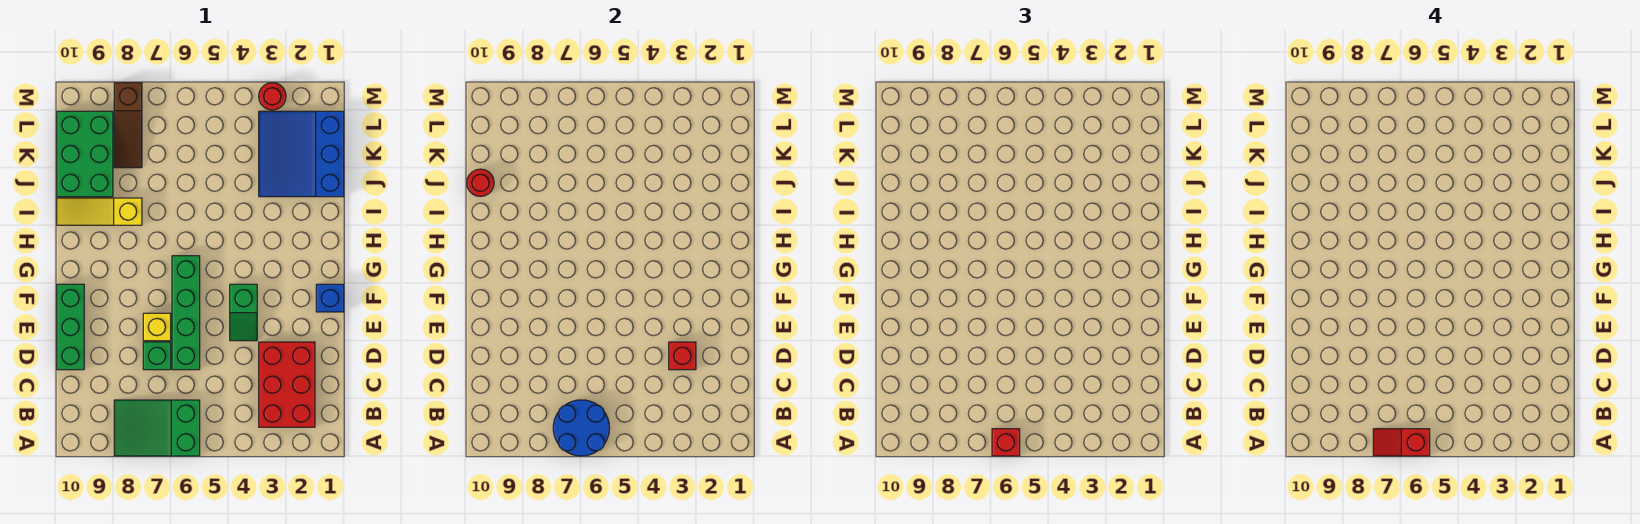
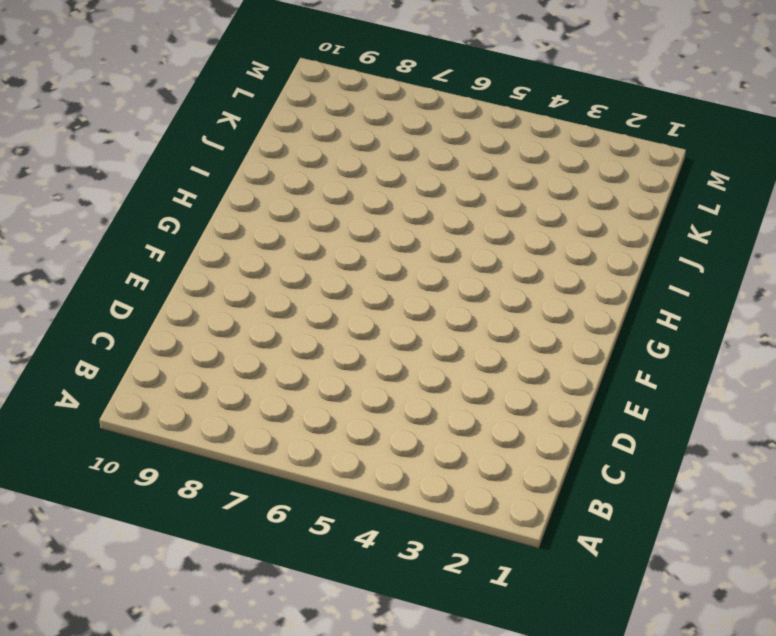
none -> green slope A6:B8 level 1 top 6
none -> red brick B2:D3 level 1
none -> green brick D6:G6 level 1

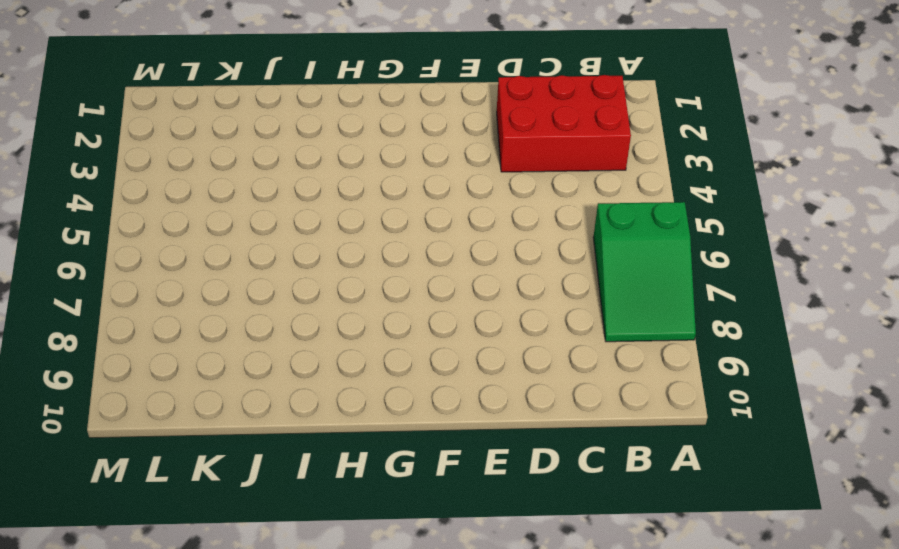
none -> green brick D6:G6 level 1
none -> green brick D7 level 1
none -> green brick D10:F10 level 1

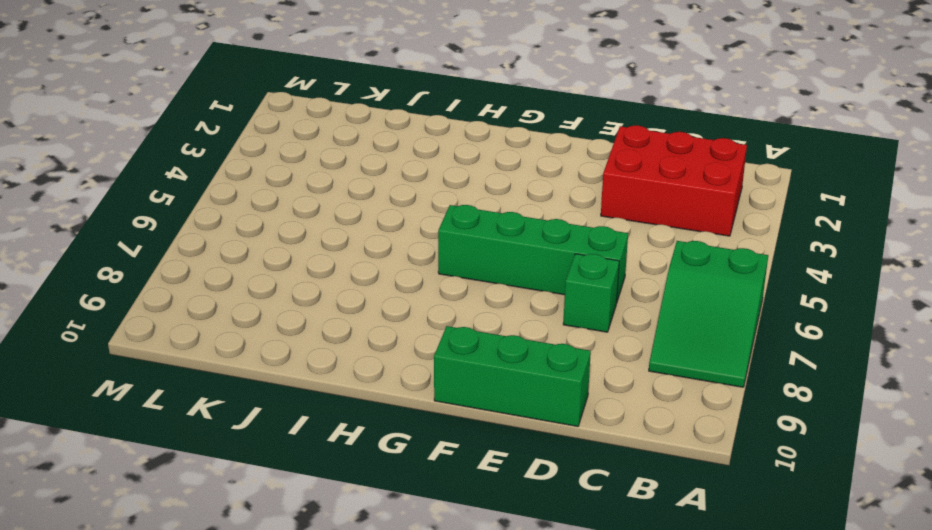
none -> green slope E4:F4 level 1 top F
none -> yellow brick E7 level 1
none -> blue brick F1 level 1

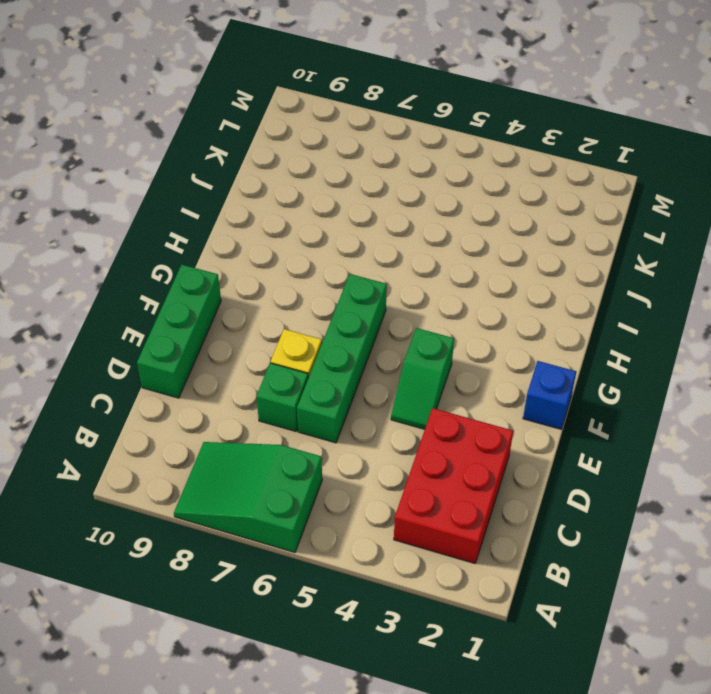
none -> yellow slope I8:I10 level 1 top 8
none -> blue slope J1:L3 level 1 top 1
none -> green brick J9:L10 level 1

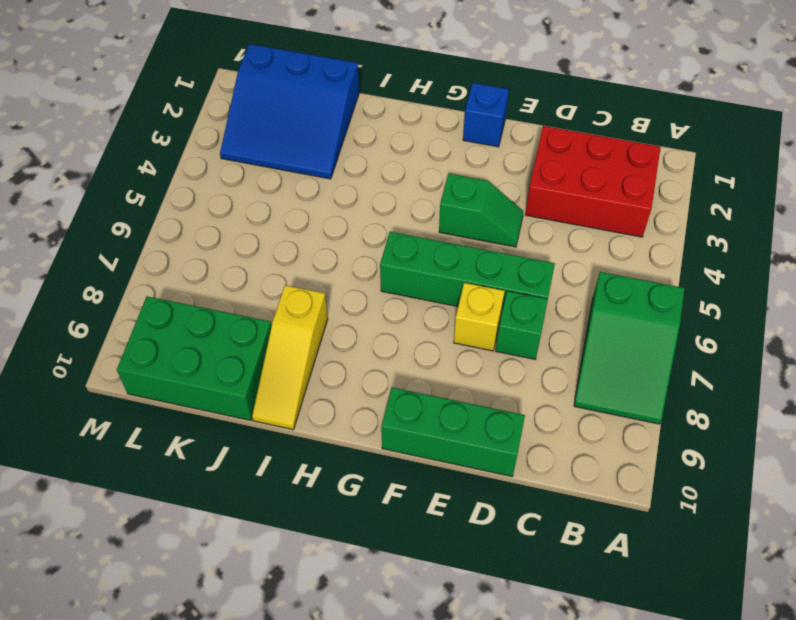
none -> brown slope K8:M8 level 1 top M
none -> red round brick M3 level 1
none -> blue round brick A6:B7 level 2

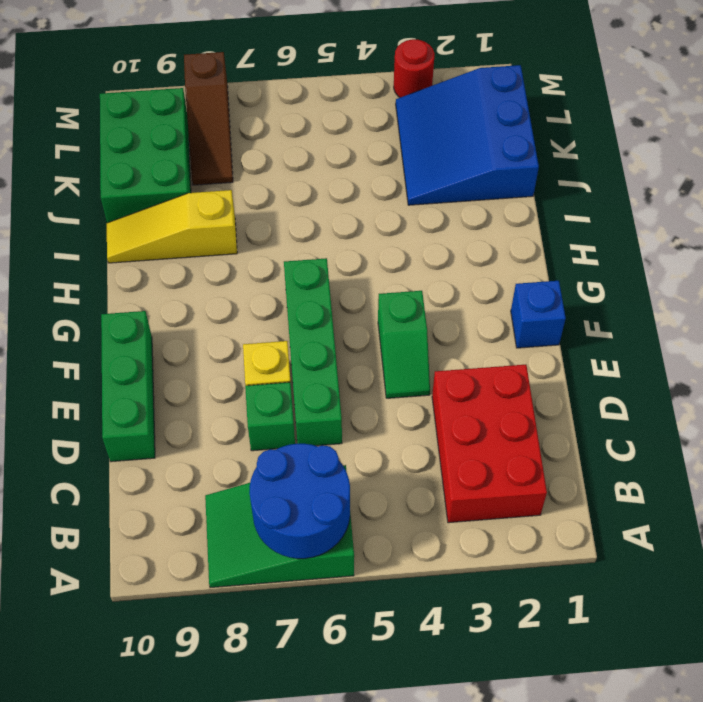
none -> red brick D3 level 2
none -> red round brick J10 level 2
none -> red brick A6 level 3

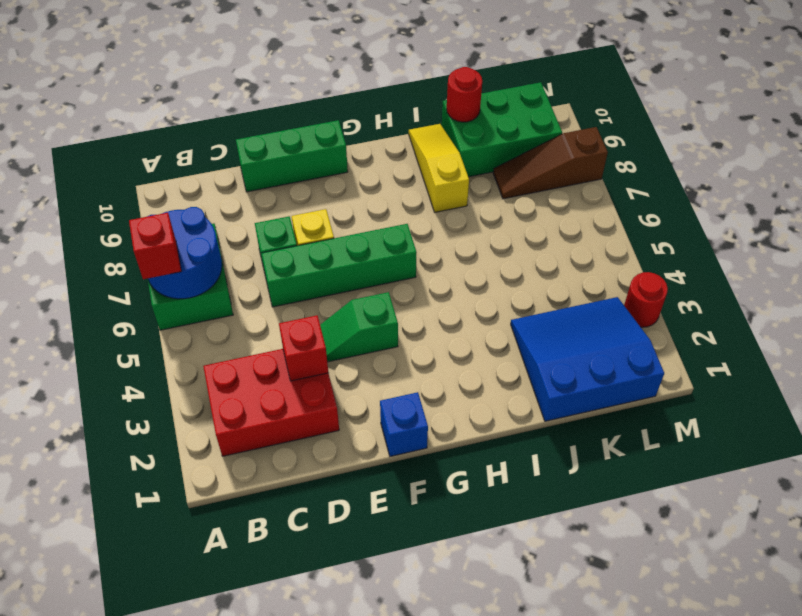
none -> red slope A6:A7 level 4 top 6

